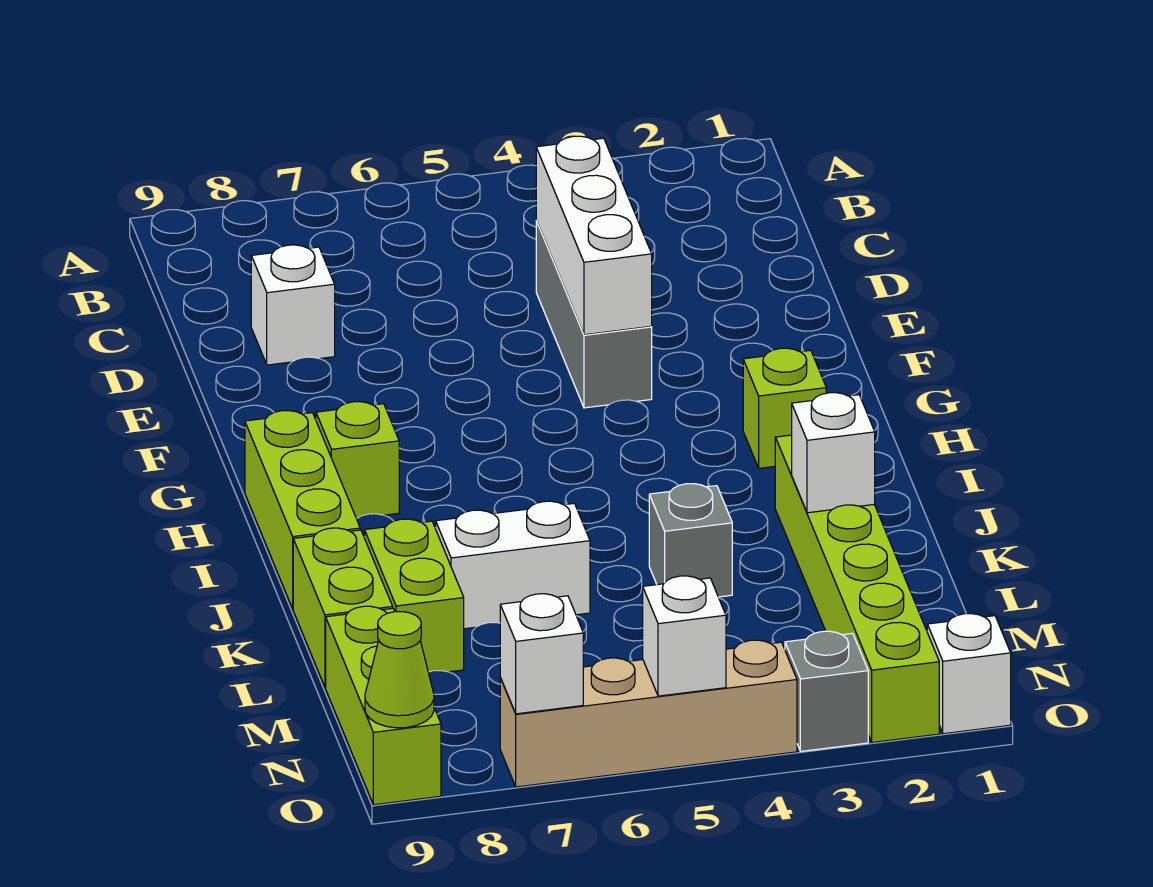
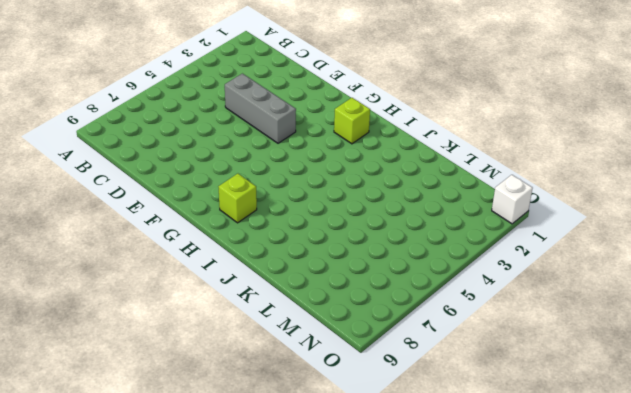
none -> white brick D8 level 1
none -> lime brick H9:J9 level 1
none -> lime brick J2:O2 level 1

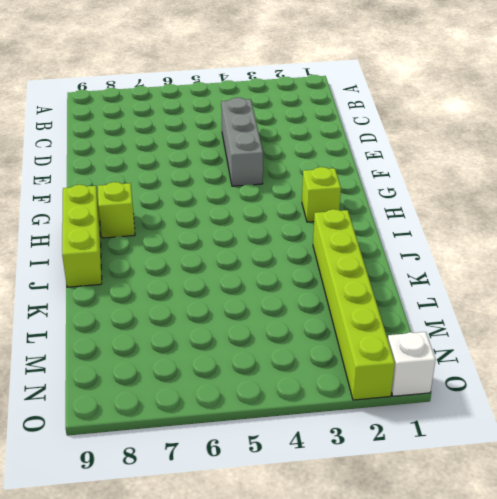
none -> white brick D8 level 1
none -> grey brick K4 level 1
none -> white brick K6:K7 level 1

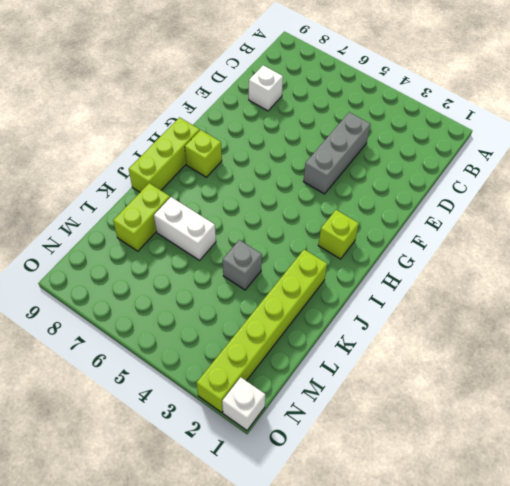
none -> lime brick K9:L9 level 1
none -> lime brick M9:O9 level 1
none -> grey brick O3 level 1

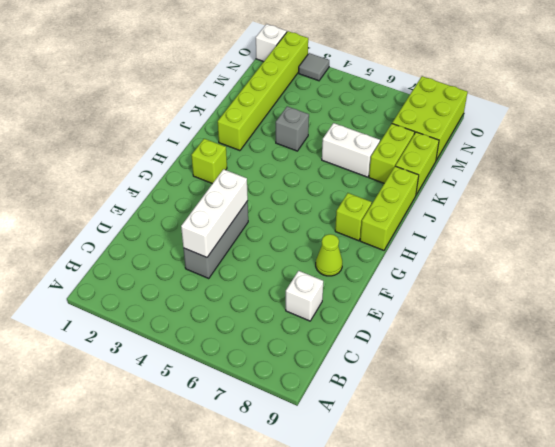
lime cone F8 level 1 -> lime cone O9 level 2
lime brick M8:O9 level 1 -> lime brick M9:O9 level 1
grey tile O3 level 1 -> grey brick O3 level 1
none -> tan brick O4:O7 level 1
none -> white brick K2 level 2
none -> white brick O5 level 2

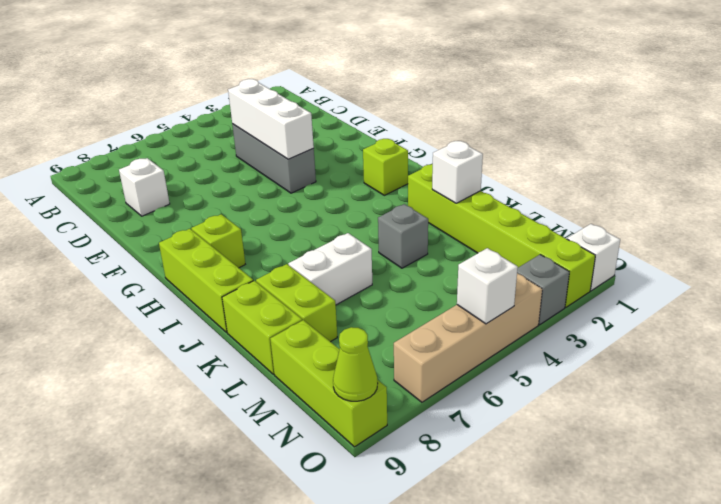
none -> white brick O7 level 2

